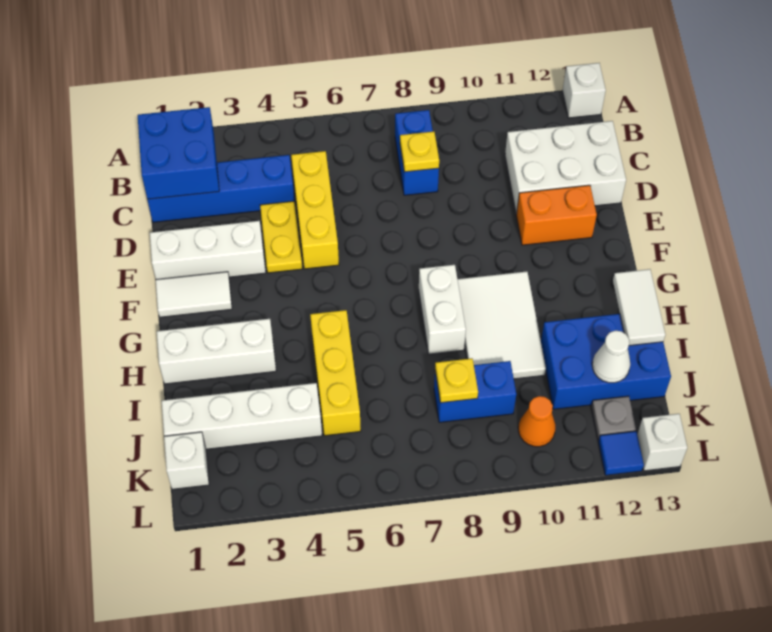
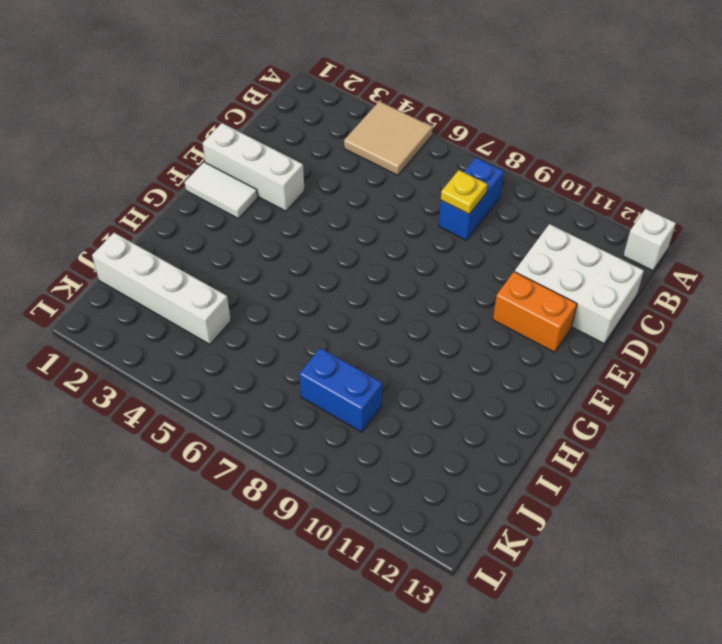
tan tile A4:B5 level 1 -> none
none -> blue brick C1:C4 level 1
none -> yellow brick C5:E5 level 1
none -> yellow plate D4:E4 level 1

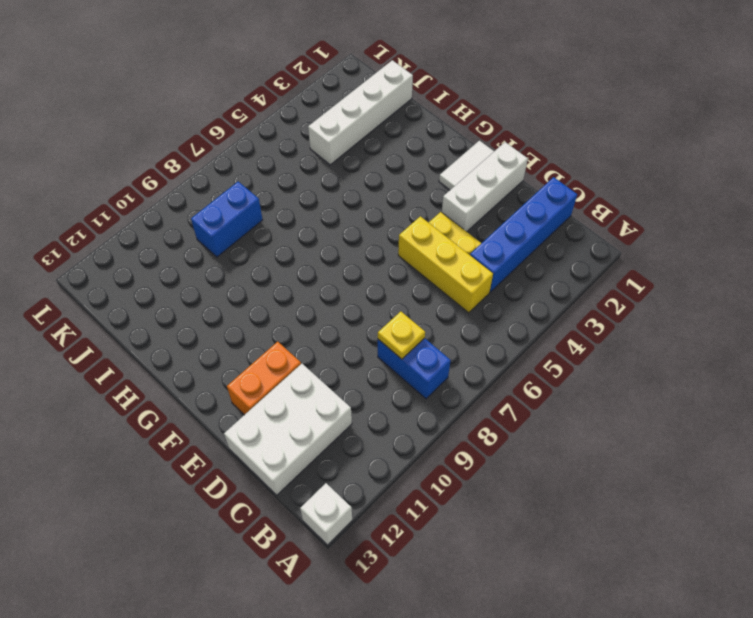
none -> white brick G8:H8 level 1
none -> white tile G9:I10 level 1
none -> white brick H1:H3 level 1

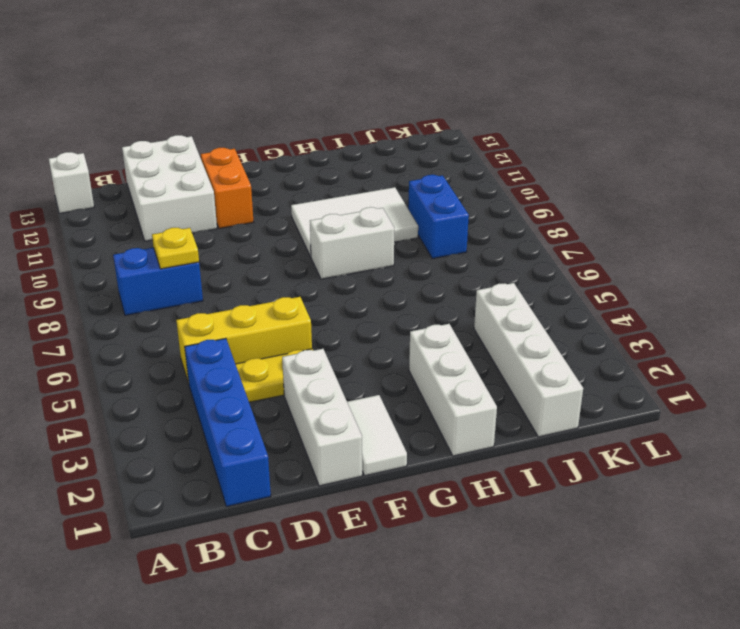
none -> yellow brick H5:J5 level 1
none -> blue brick I11:J13 level 1
none -> white brick K1 level 1

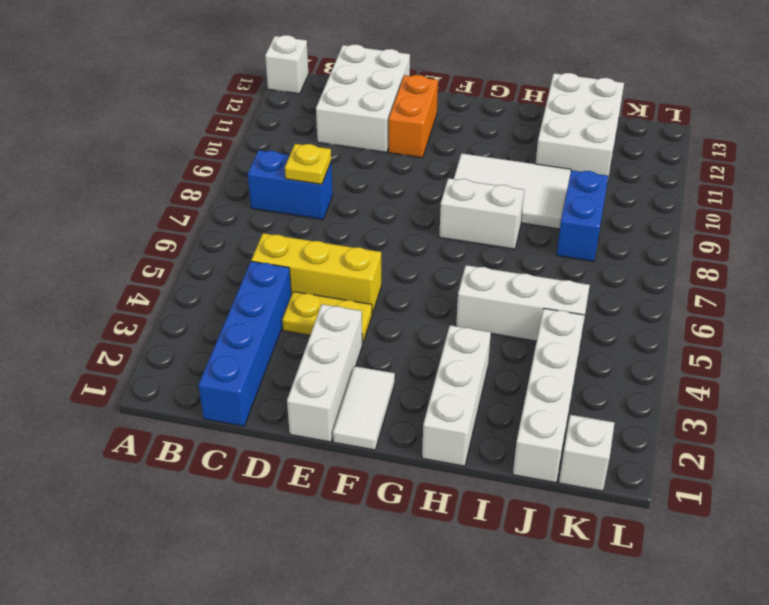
white brick H5:J5 level 1 -> yellow brick H5:J5 level 1
white brick I11:J13 level 1 -> blue brick I11:J13 level 1
none -> orange cone K10 level 1
none -> grey plate K12 level 1
none -> blue tile L12 level 1

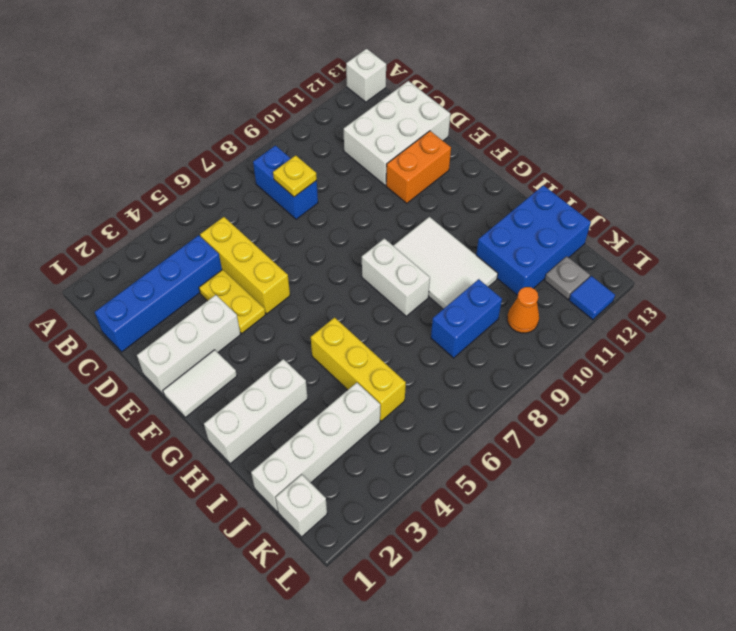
none -> white brick L13 level 1
none -> blue brick B1:C2 level 2
none -> white tile H13:I13 level 2

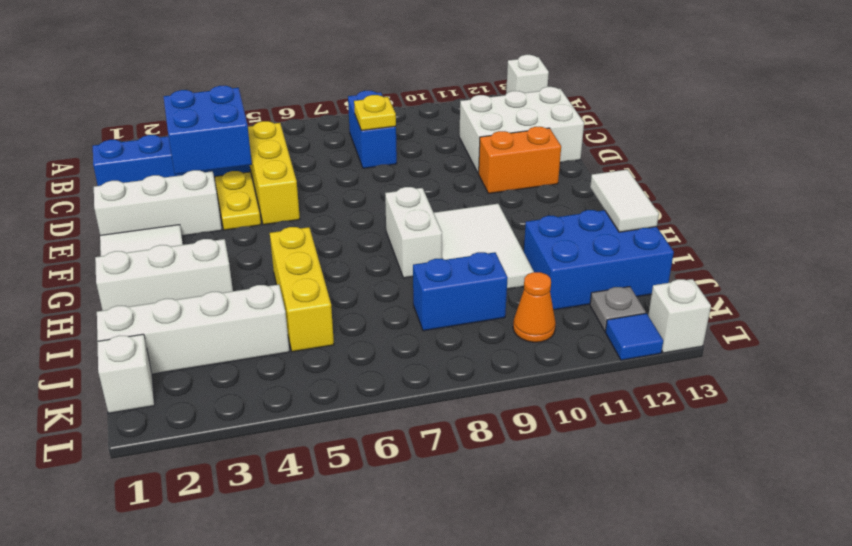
blue brick C3:D4 level 2 -> blue brick B1:C2 level 2
none -> yellow plate J8 level 2
none -> white cone J12 level 2

